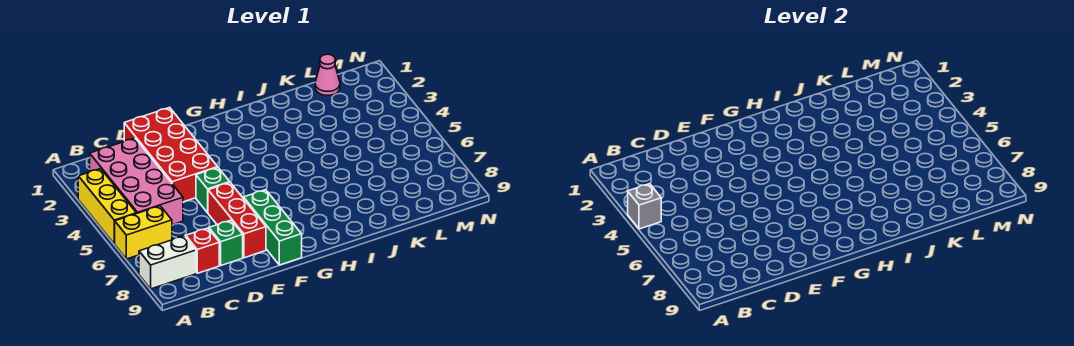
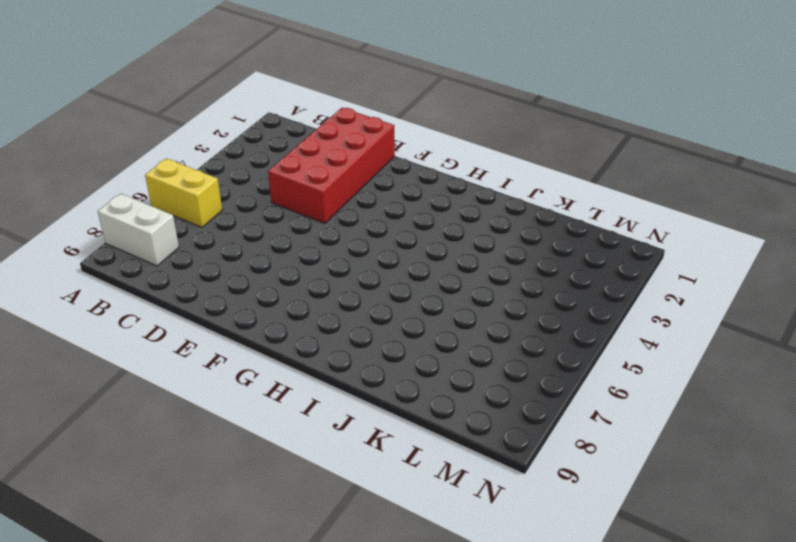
none -> yellow brick A3:A5 level 1
none -> pink brick B2:C5 level 1
none -> red brick C8 level 1

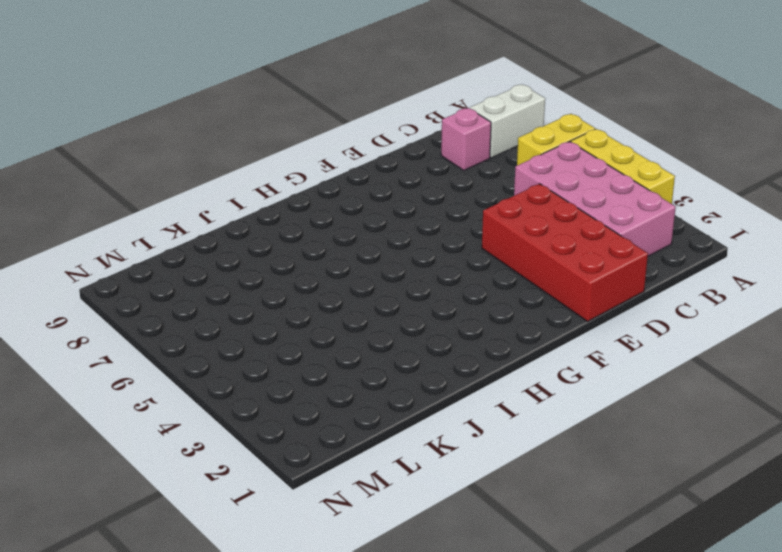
pink brick C8 level 1 -> red brick C8 level 1
none -> green brick D8 level 1
none -> green brick E5 level 1
none -> red brick E6:E8 level 1

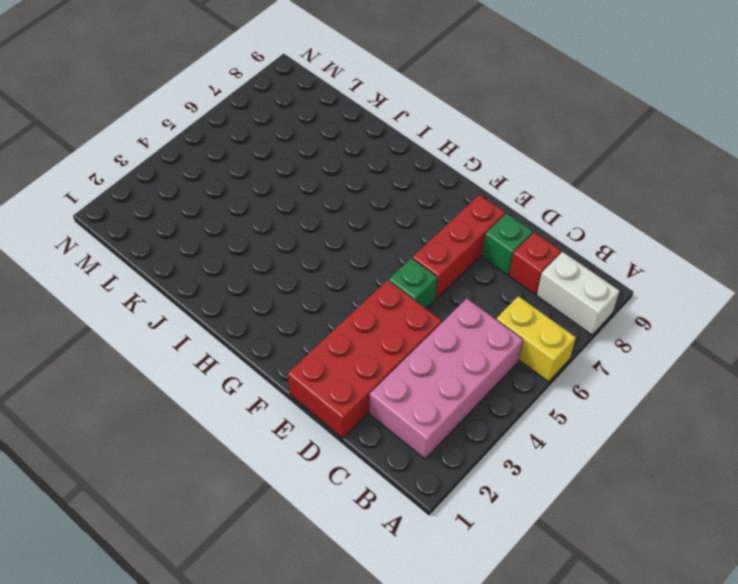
none -> yellow brick A3:A5 level 1
none -> green brick F7:F9 level 1
none -> pink cone L1 level 1

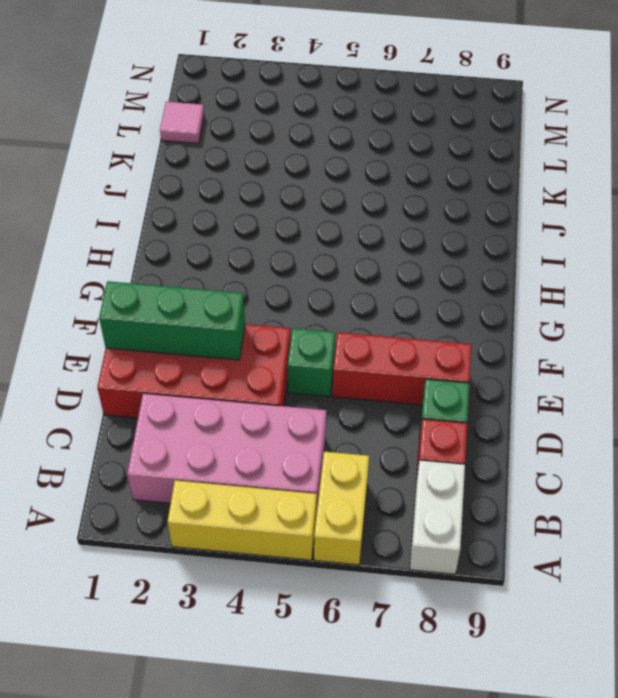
green brick E1:E3 level 2 -> green brick F7:F9 level 1
pink tile L1 level 1 -> pink cone L1 level 1
none -> grey brick A4 level 2

